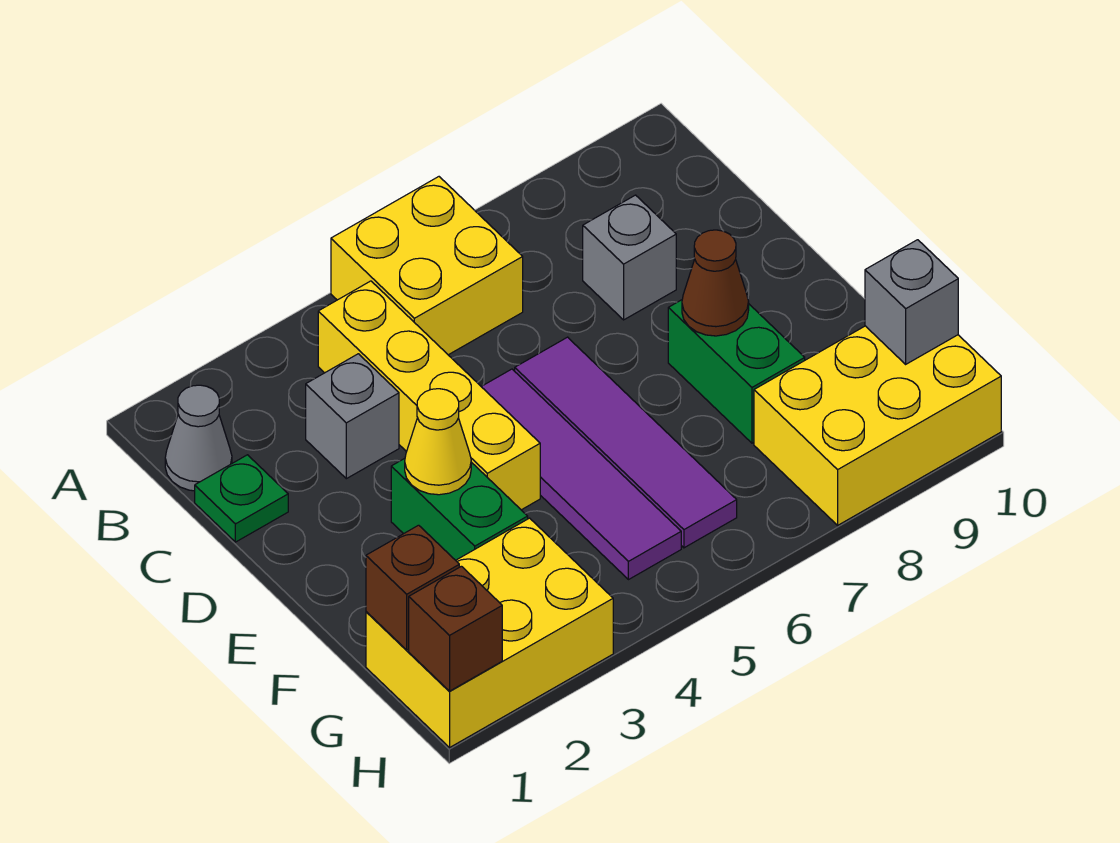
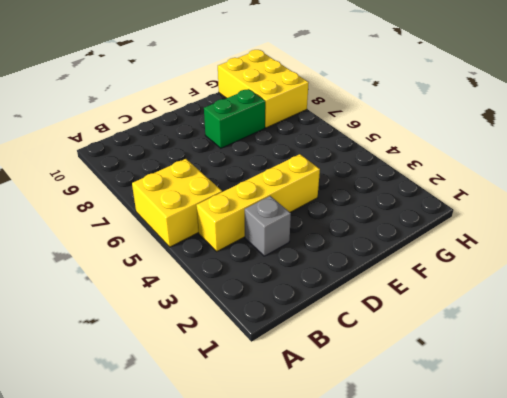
none -> grey cone B1 level 1
none -> green plate C1 level 1
none -> grey brick C8 level 1

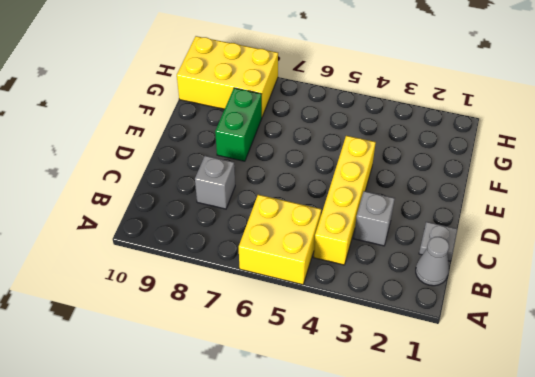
grey plate C1 level 1 -> green plate C1 level 1
none -> purple tile D5:G5 level 1
none -> purple tile D6:G6 level 1
none -> green brick E3:F3 level 1

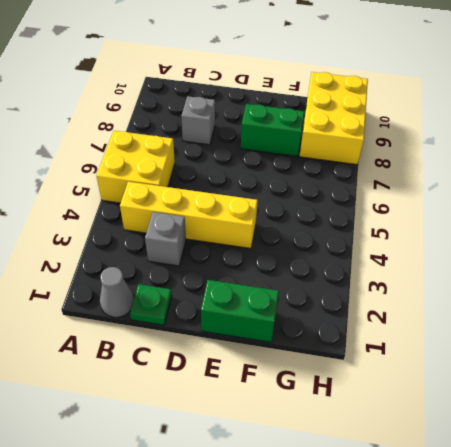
green brick E1:F1 level 1 -> green brick E3:F3 level 1
none -> purple tile D5:G5 level 1
none -> purple tile D6:G6 level 1
none -> yellow brick G1:H3 level 1

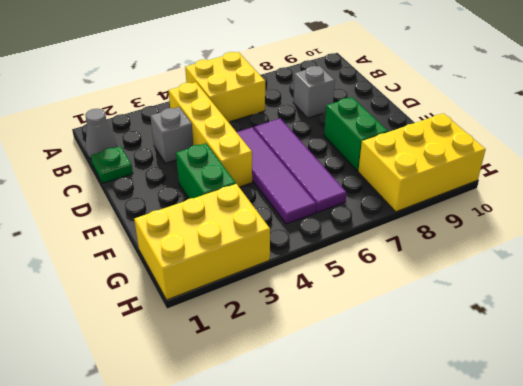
none -> yellow cone E3 level 2
none -> brown cone E8 level 2
none -> brown brick G1 level 2

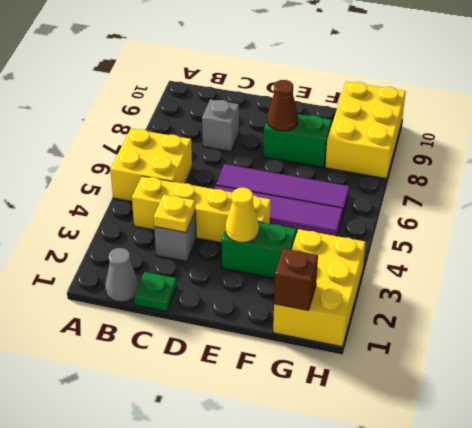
yellow plate C3 level 2 -> none
none -> grey brick G10 level 2
none -> brown brick H1 level 2

